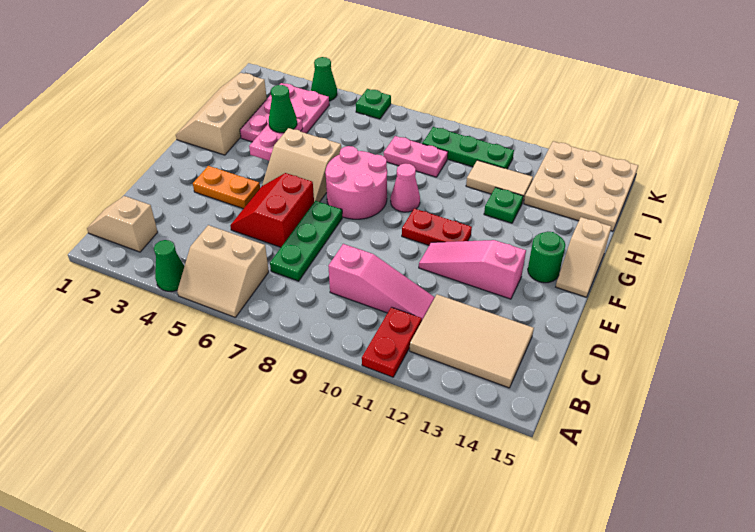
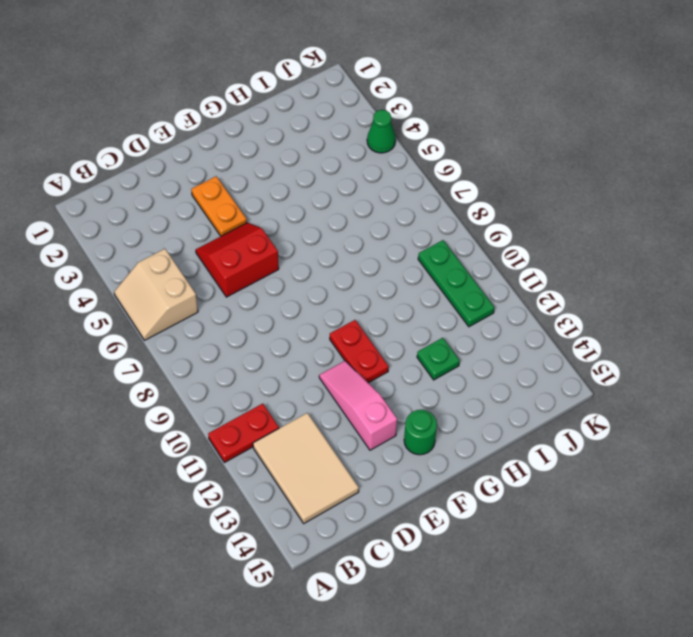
none -> green cone A4 level 1
none -> tan slope B1:B2 level 1 top 2
none -> green plate C7:E7 level 1

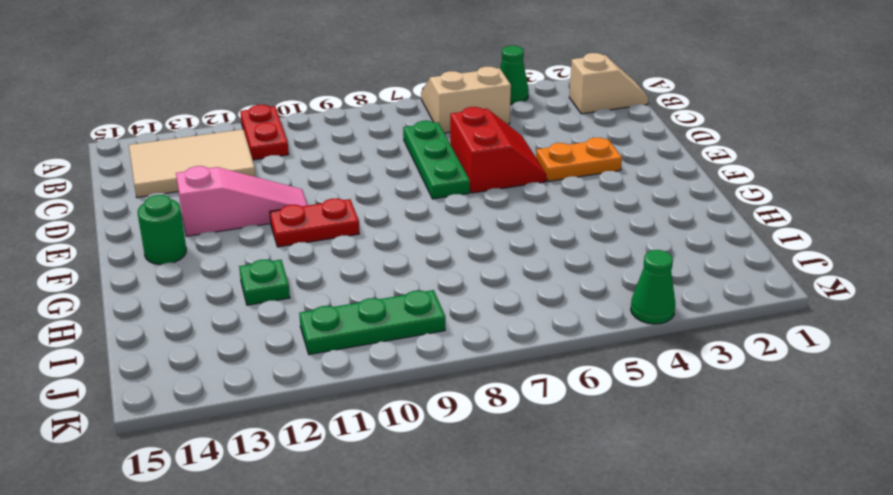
none -> pink slope C9:C11 level 1 top 9
none -> tan slope F5:G6 level 1 top G
none -> pink round brick F7:G8 level 1

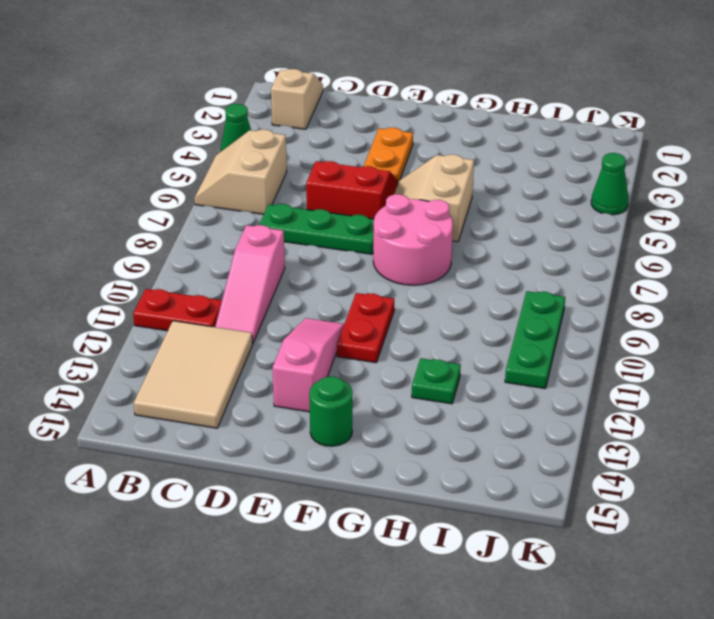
none -> tan slope F15:G15 level 1 top G
none -> tan slope G1:I2 level 1 top 2
none -> pink cone G9 level 1

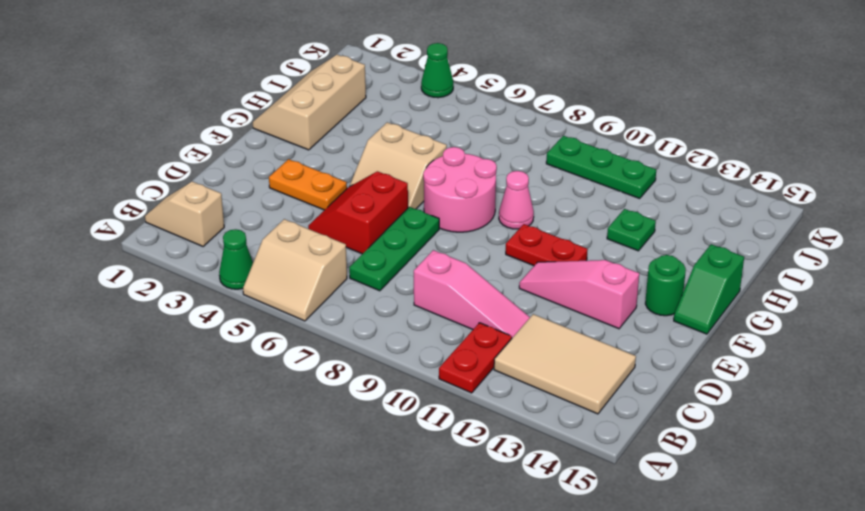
green slope F15:G15 level 1 top G -> tan slope F15:G15 level 1 top G
none -> pink plate H3:J4 level 1
none -> pink plate I8:I9 level 1
none -> tan tile I11:I12 level 1

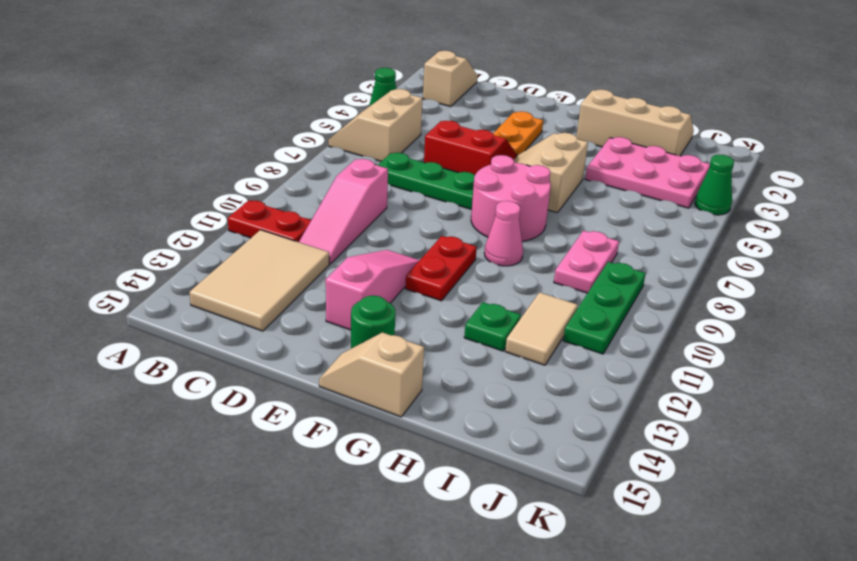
none -> tan plate I13:K15 level 1
none -> green plate K6 level 1
none -> pink plate G4:H4 level 2

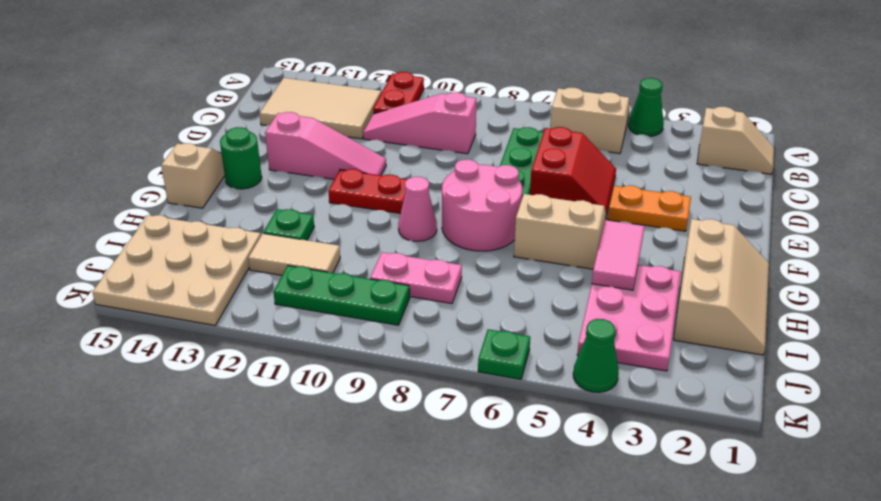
pink tile G4:H4 level 2 -> pink plate G4:H4 level 2
none -> green cone H4 level 3

